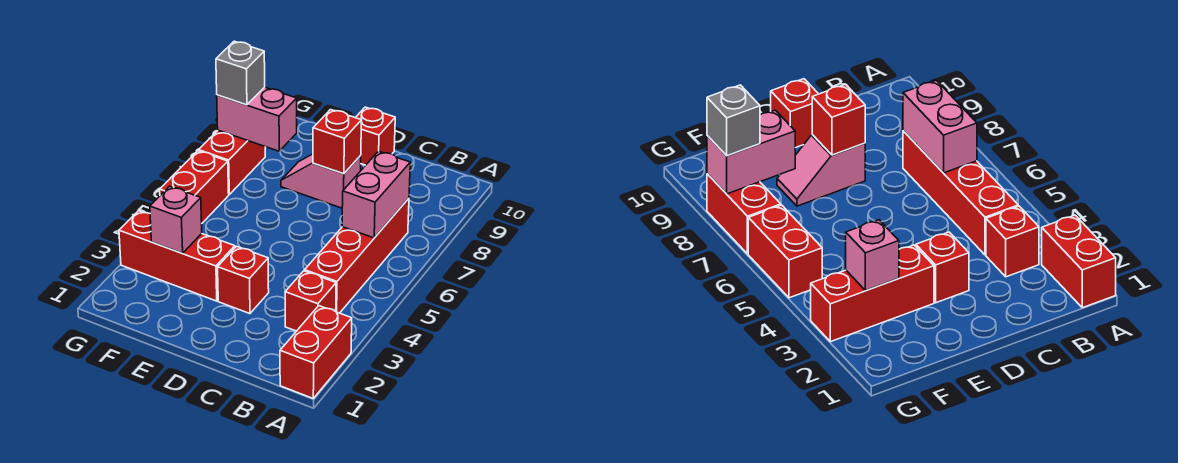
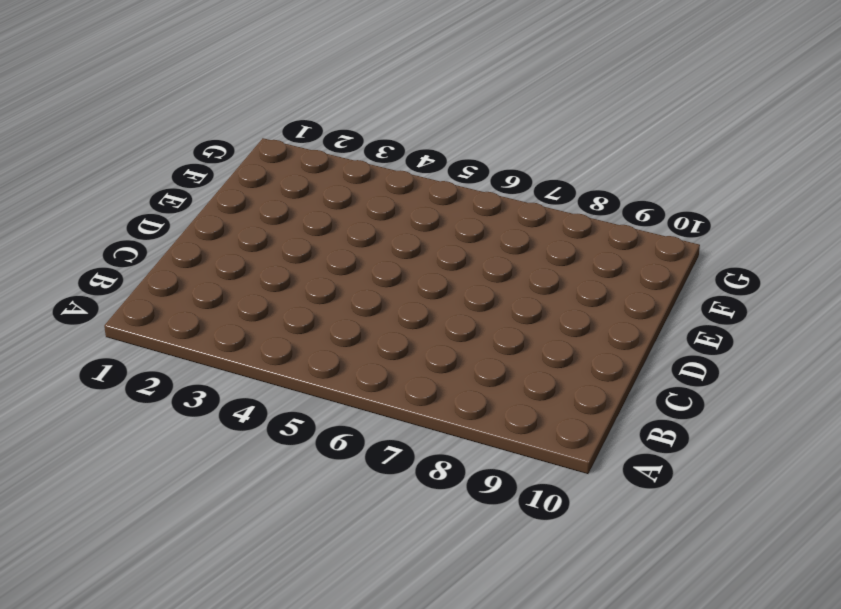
none -> red brick A1:A2 level 1
none -> red brick B3 level 1
none -> red brick B4:B7 level 1

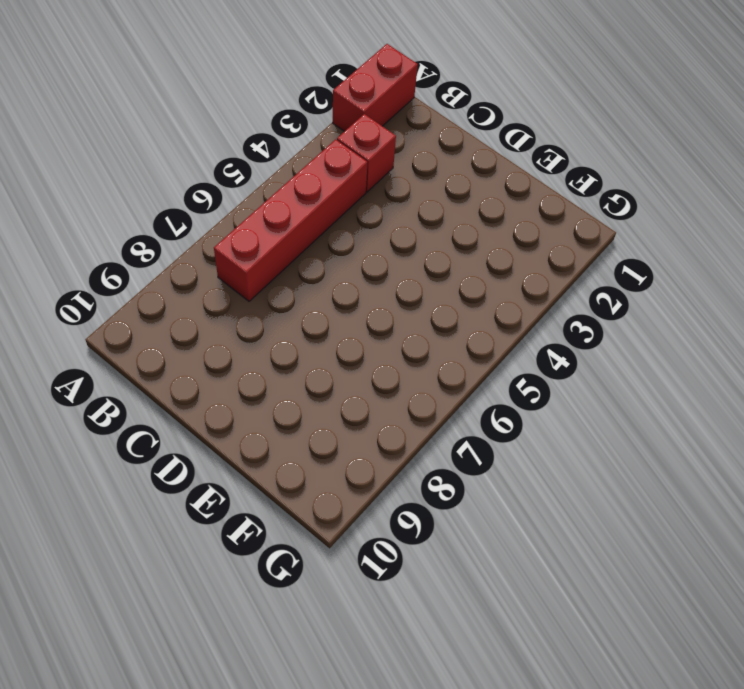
none -> red brick D3 level 1
none -> pink slope D8:E8 level 1 top D
none -> red brick D10 level 1

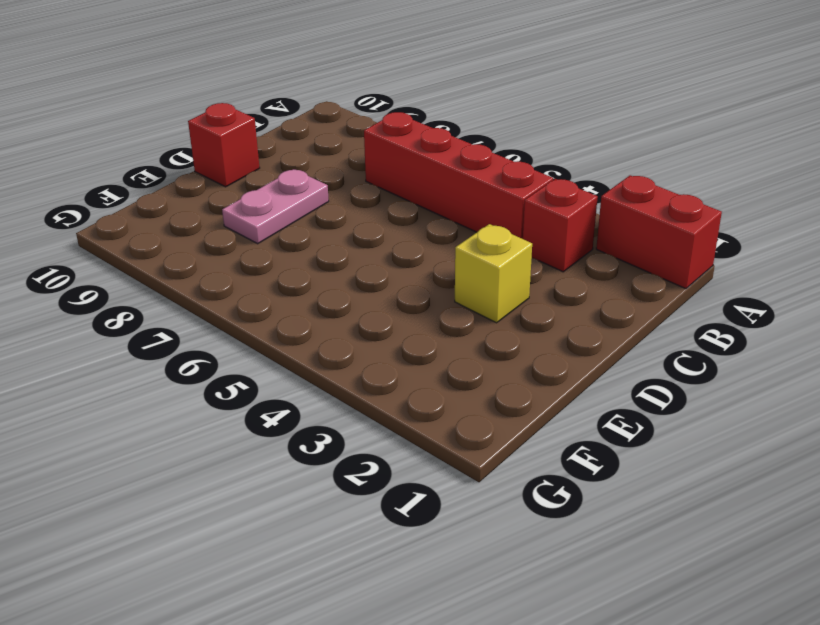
yellow brick D3 level 1 -> red brick D3 level 1
pink plate D8:E8 level 1 -> pink slope D8:E8 level 1 top D
none -> red brick E3:G3 level 1
none -> red brick G5:G6 level 1
none -> red brick G7:G8 level 1

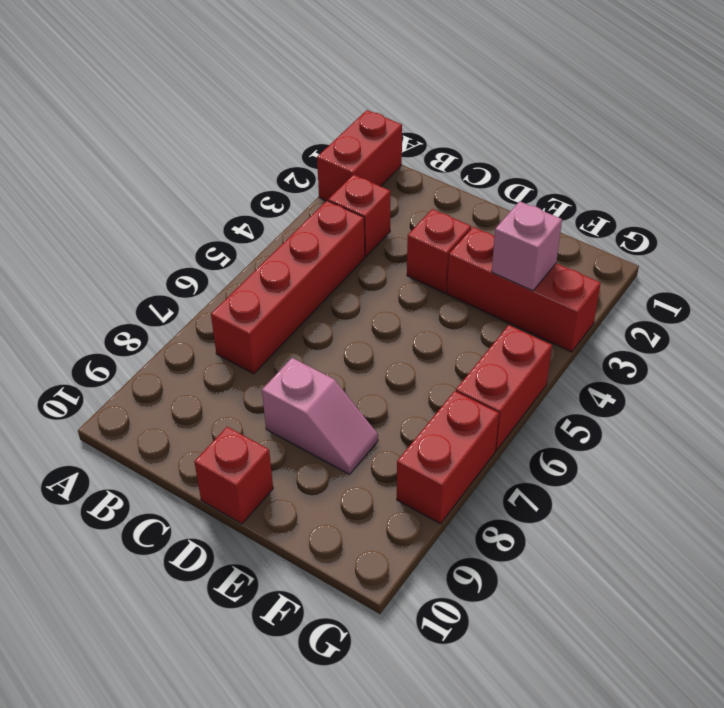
none -> pink brick B6:B7 level 2
none -> red brick D8 level 2
none -> pink brick F8:G8 level 2

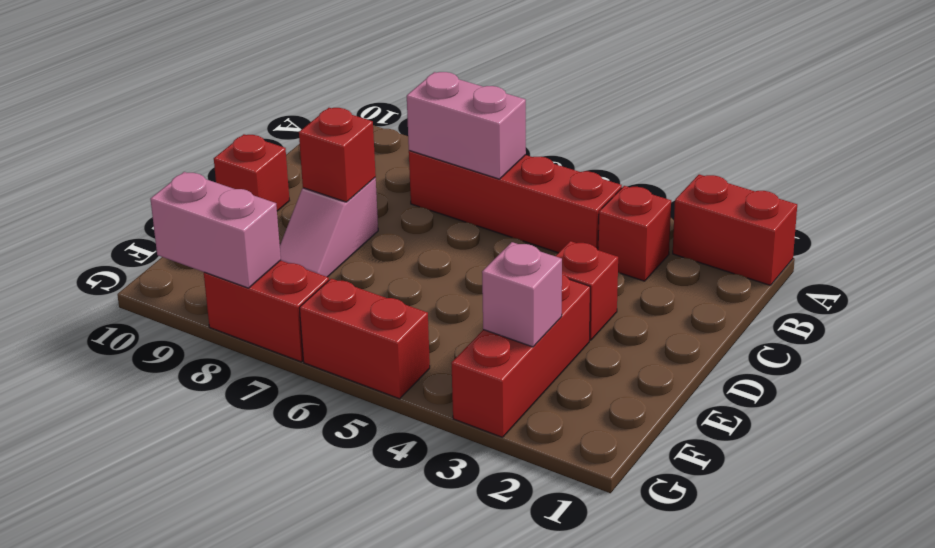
pink brick G8:G9 level 2 -> pink brick F8:G8 level 2
none -> grey brick G8 level 3

